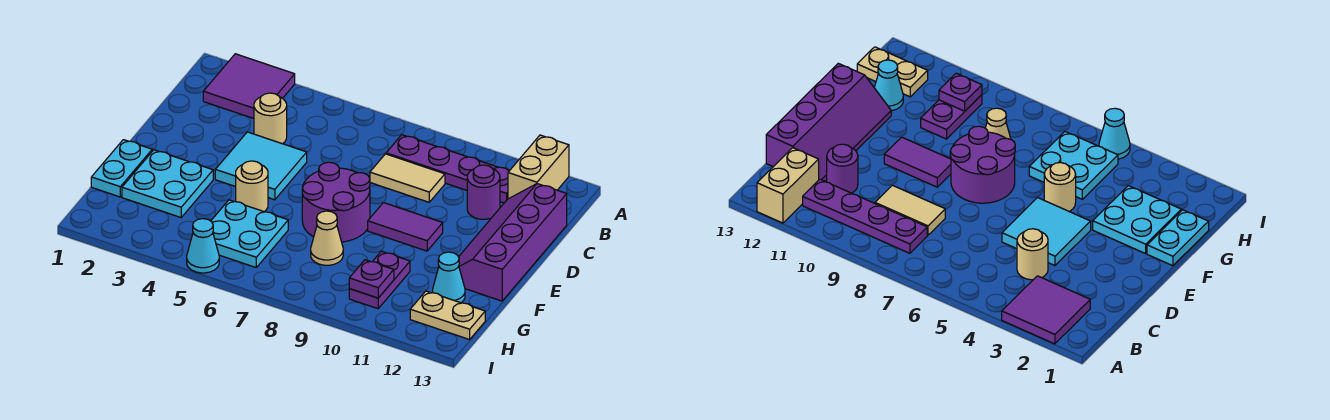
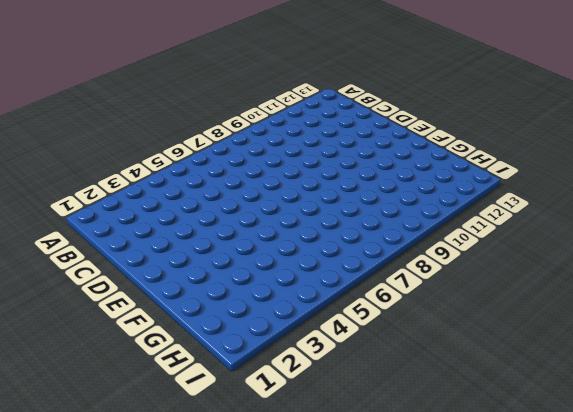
none -> purple tile A2:B3 level 1
none -> tan brick A12:B12 level 1
none -> purple plate B8:B11 level 1

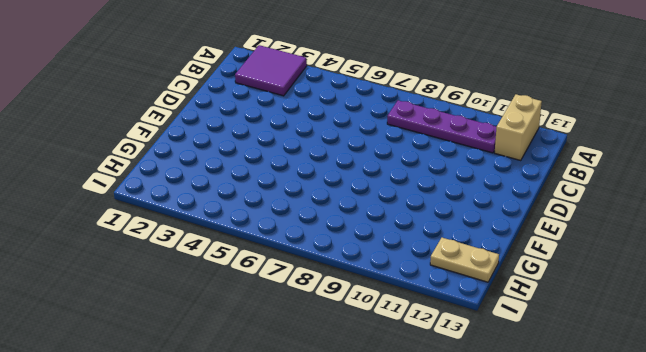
none -> tan round brick C4 level 1
none -> tan tile C8:C9 level 1
none -> purple round brick C11 level 1

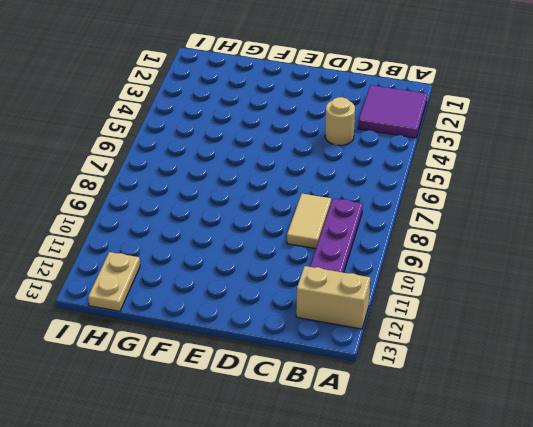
none -> purple round brick C11 level 1
none -> purple slope C12:F13 level 1 top 13
none -> cyan tile D4:E5 level 1

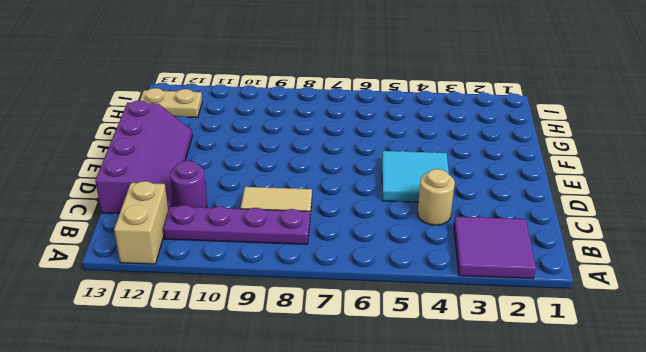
none -> purple round brick E7:F8 level 1
none -> purple tile E9:E10 level 1
none -> cyan plate F1:G1 level 1

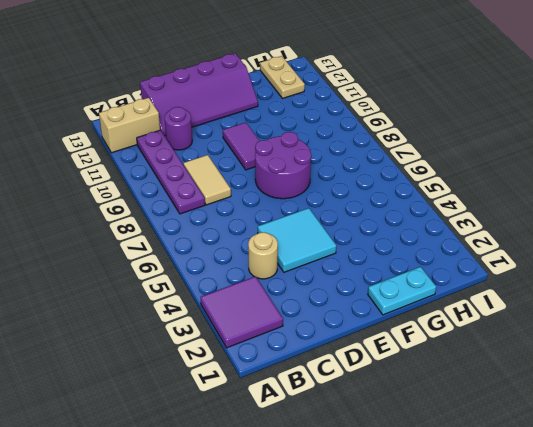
none -> cyan plate F2:G3 level 1
none -> tan round brick F5 level 1
none -> cyan plate G5:H6 level 1

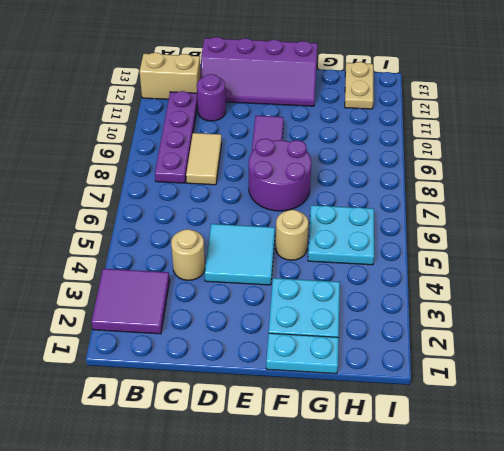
none -> tan cone G8 level 1
none -> purple plate G10:H10 level 1
none -> cyan cone G12 level 1

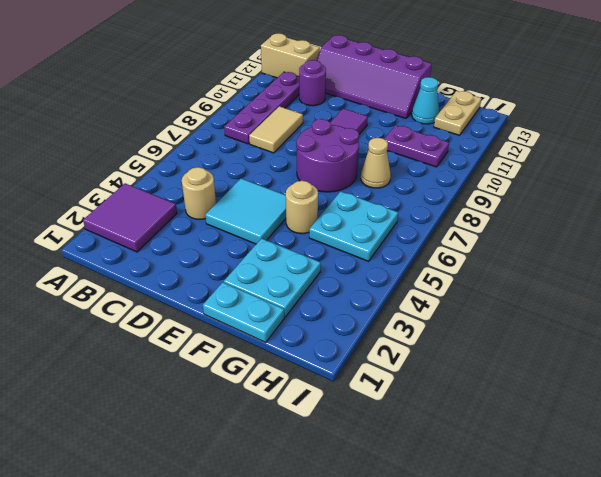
none -> cyan cone I5 level 1
none -> purple plate H10 level 2

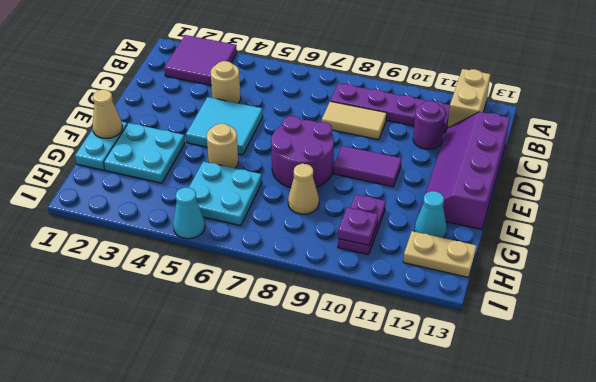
tan cone F1 level 2 -> none

